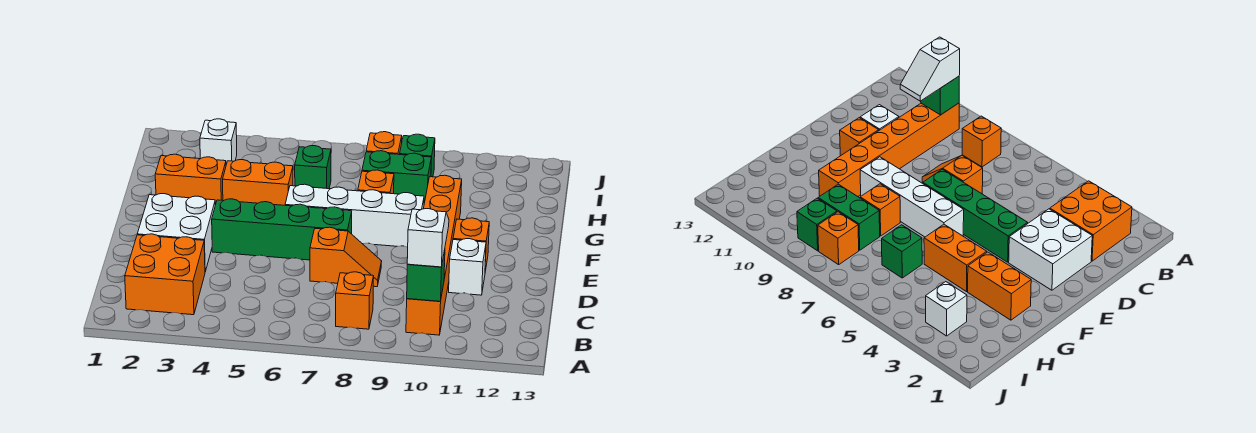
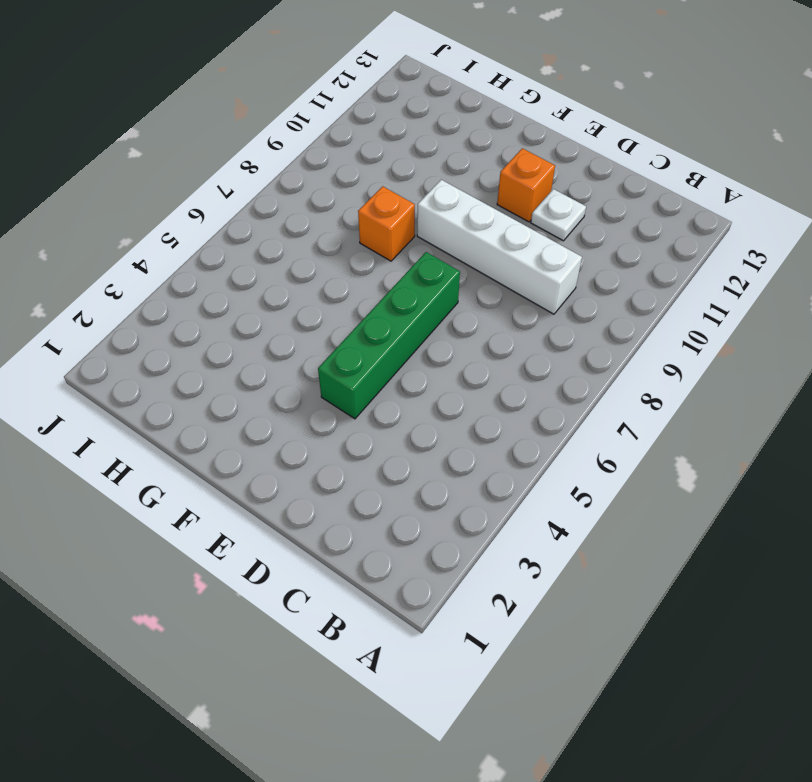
white brick C9:F9 level 1 -> white brick F6:F9 level 1
white plate D11 level 1 -> white brick D11 level 1
none -> orange brick B2:C3 level 1
none -> orange brick B8 level 1
none -> orange brick B10:G10 level 1

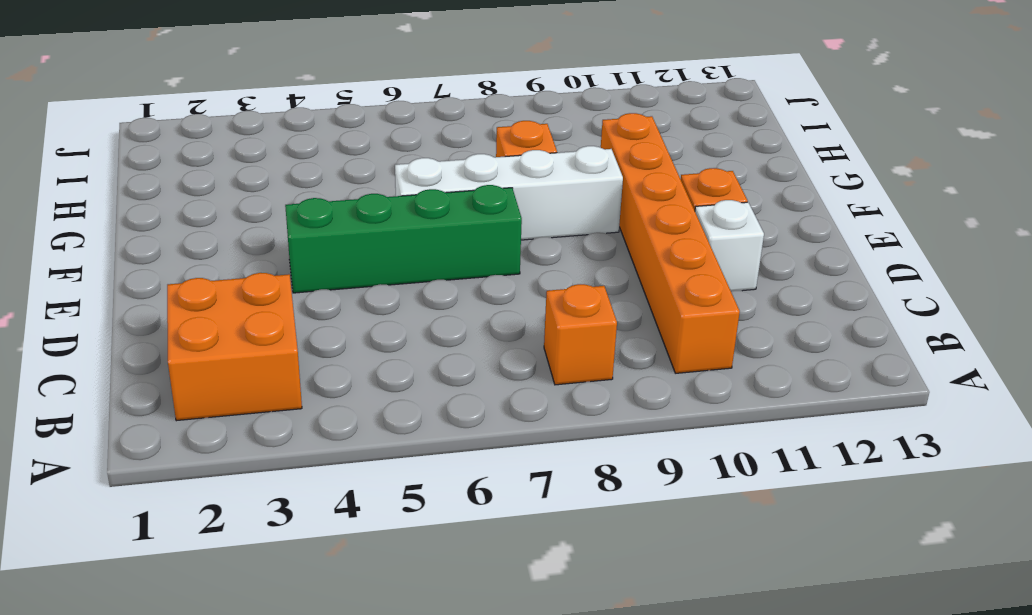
none -> white brick D2:E3 level 1
none -> orange slope D7:D8 level 1 top 7
none -> orange brick G2:G3 level 1

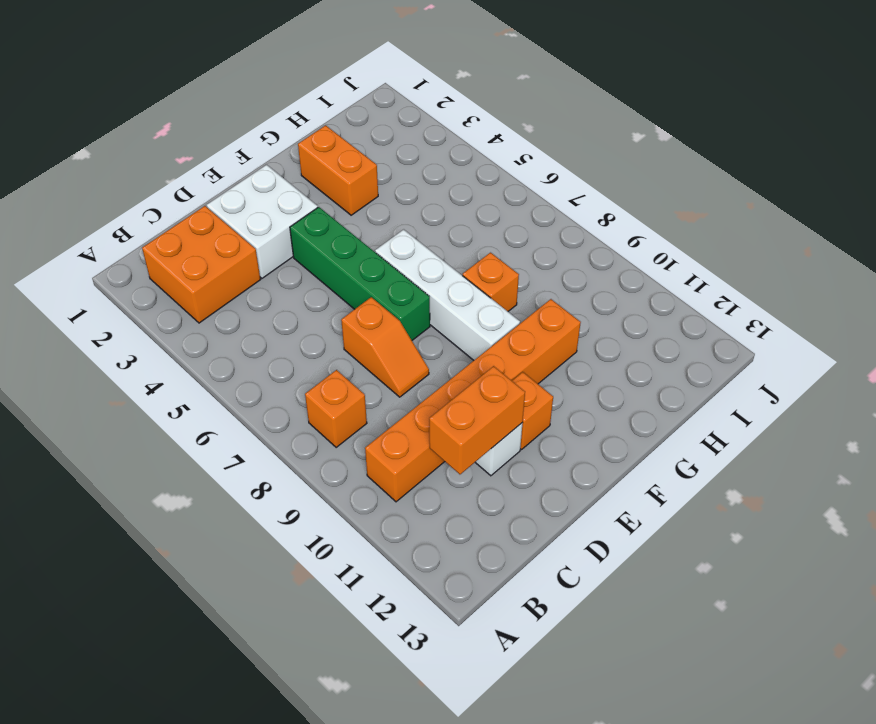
orange brick C11:D11 level 2 -> orange brick G4:G5 level 1
none -> green brick H6 level 1
none -> green brick H8:H9 level 1
none -> white brick I3 level 1

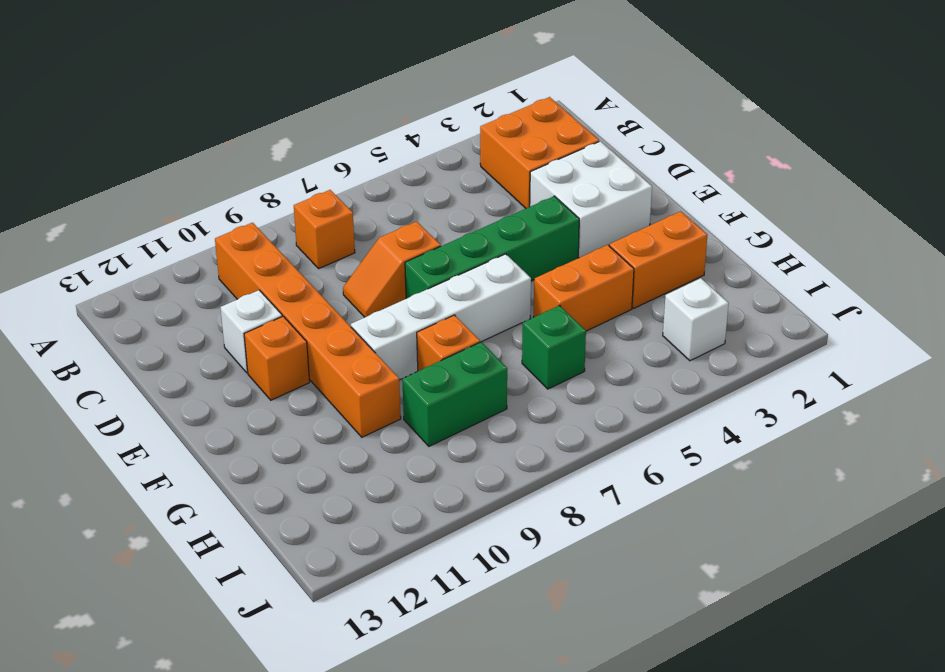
none -> orange brick I8 level 1
none -> green brick I9 level 1
none -> green brick B10 level 2

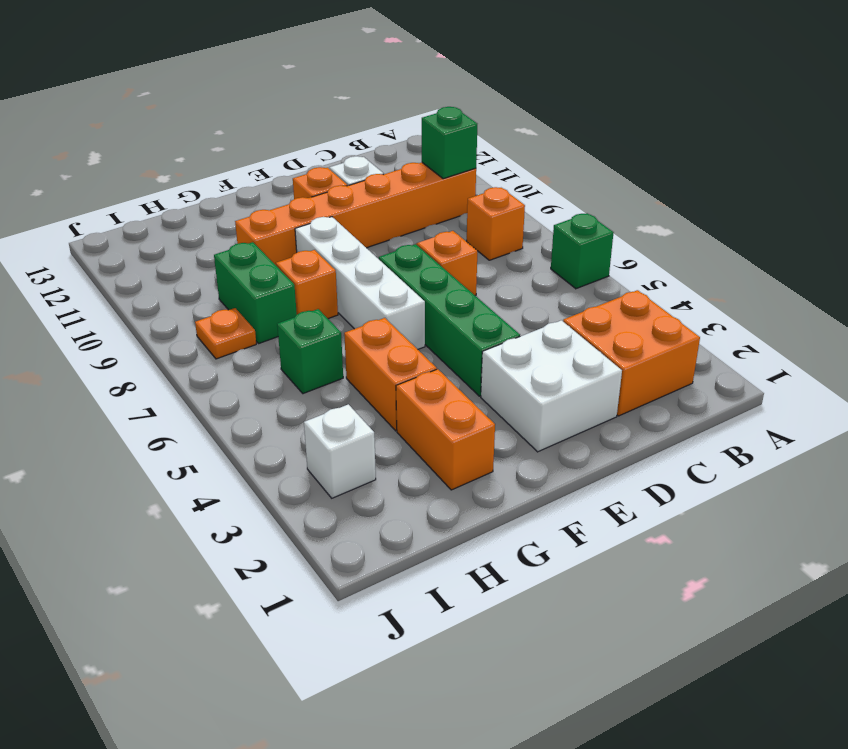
green brick A6 level 1 -> green brick I9 level 1
orange plate I8 level 1 -> orange brick I8 level 1
none -> white slope B10:C10 level 3 top B

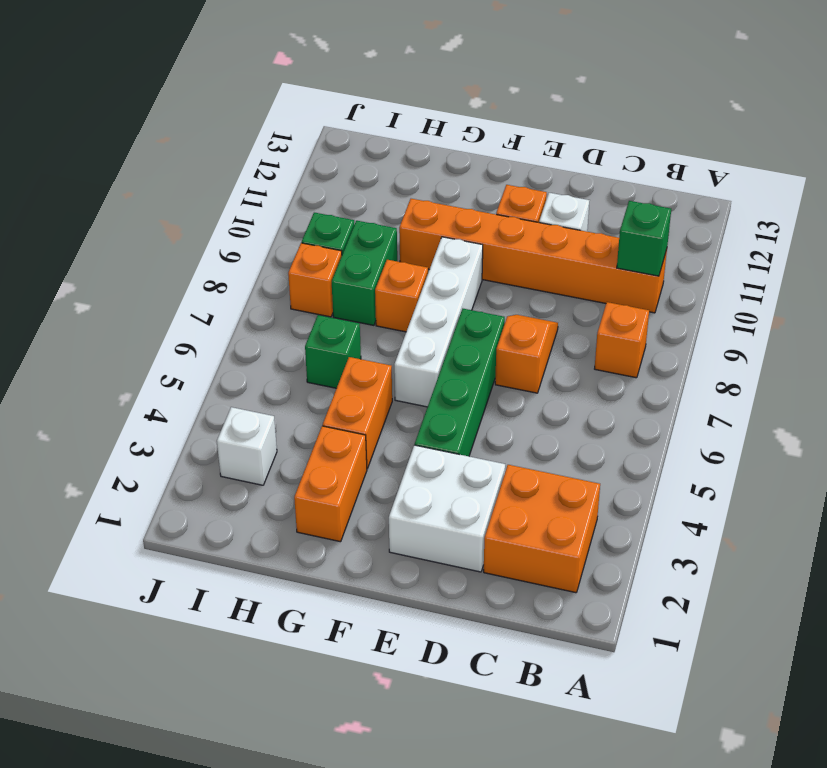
none -> white slope B10:C10 level 3 top B

